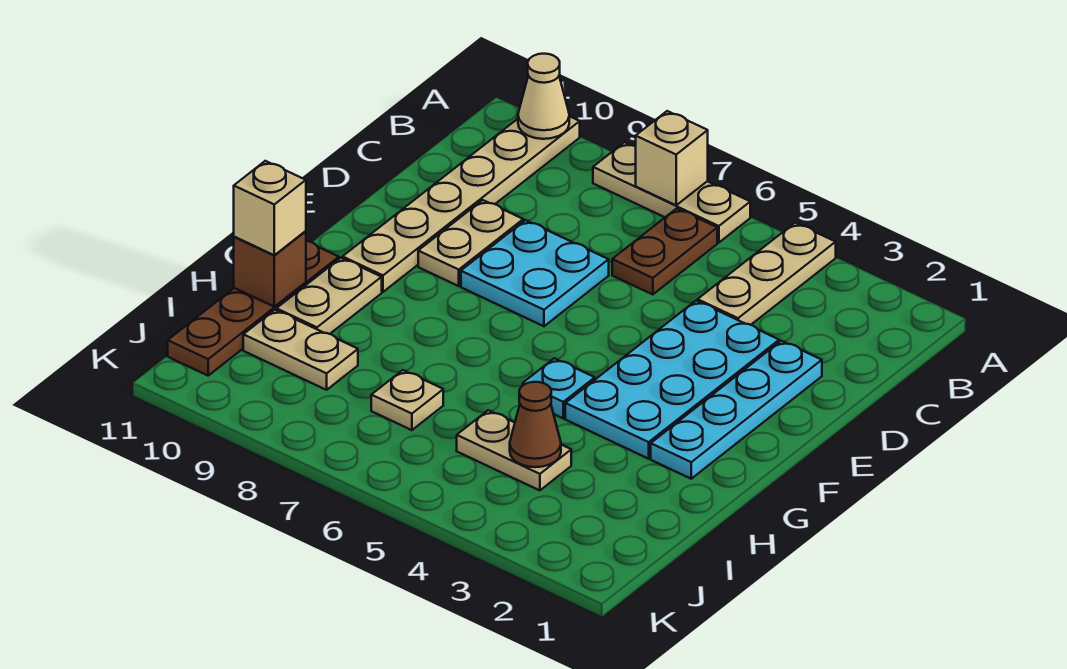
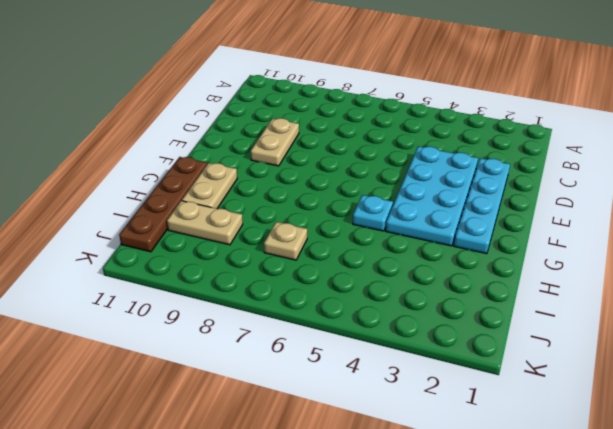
none -> tan plate A4:C4 level 1
none -> tan plate A6:A8 level 1
none -> tan plate A10:F10 level 1

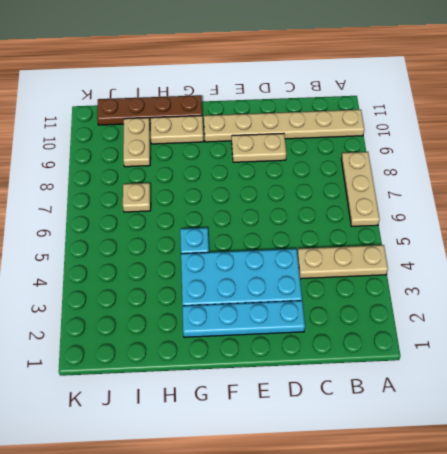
none -> brown plate B6:C6 level 1
none -> cyan plate D7:E8 level 1
none -> tan plate I4:I5 level 1

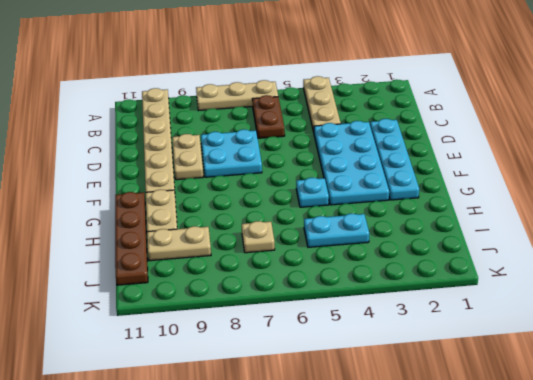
cyan plate I4:I5 level 1 -> tan plate I4:I5 level 1
none -> tan brick A7 level 2
none -> tan cone A10 level 2
none -> brown brick H11 level 2

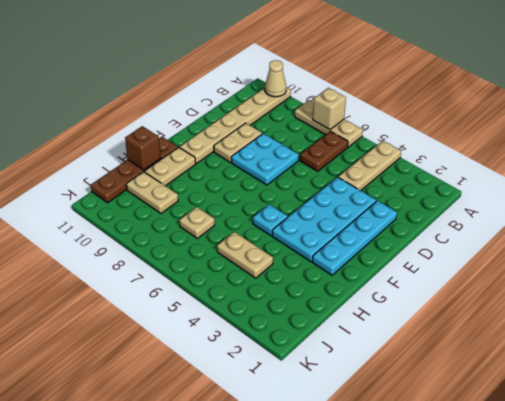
none -> brown cone I4 level 2
none -> tan brick H11 level 3

